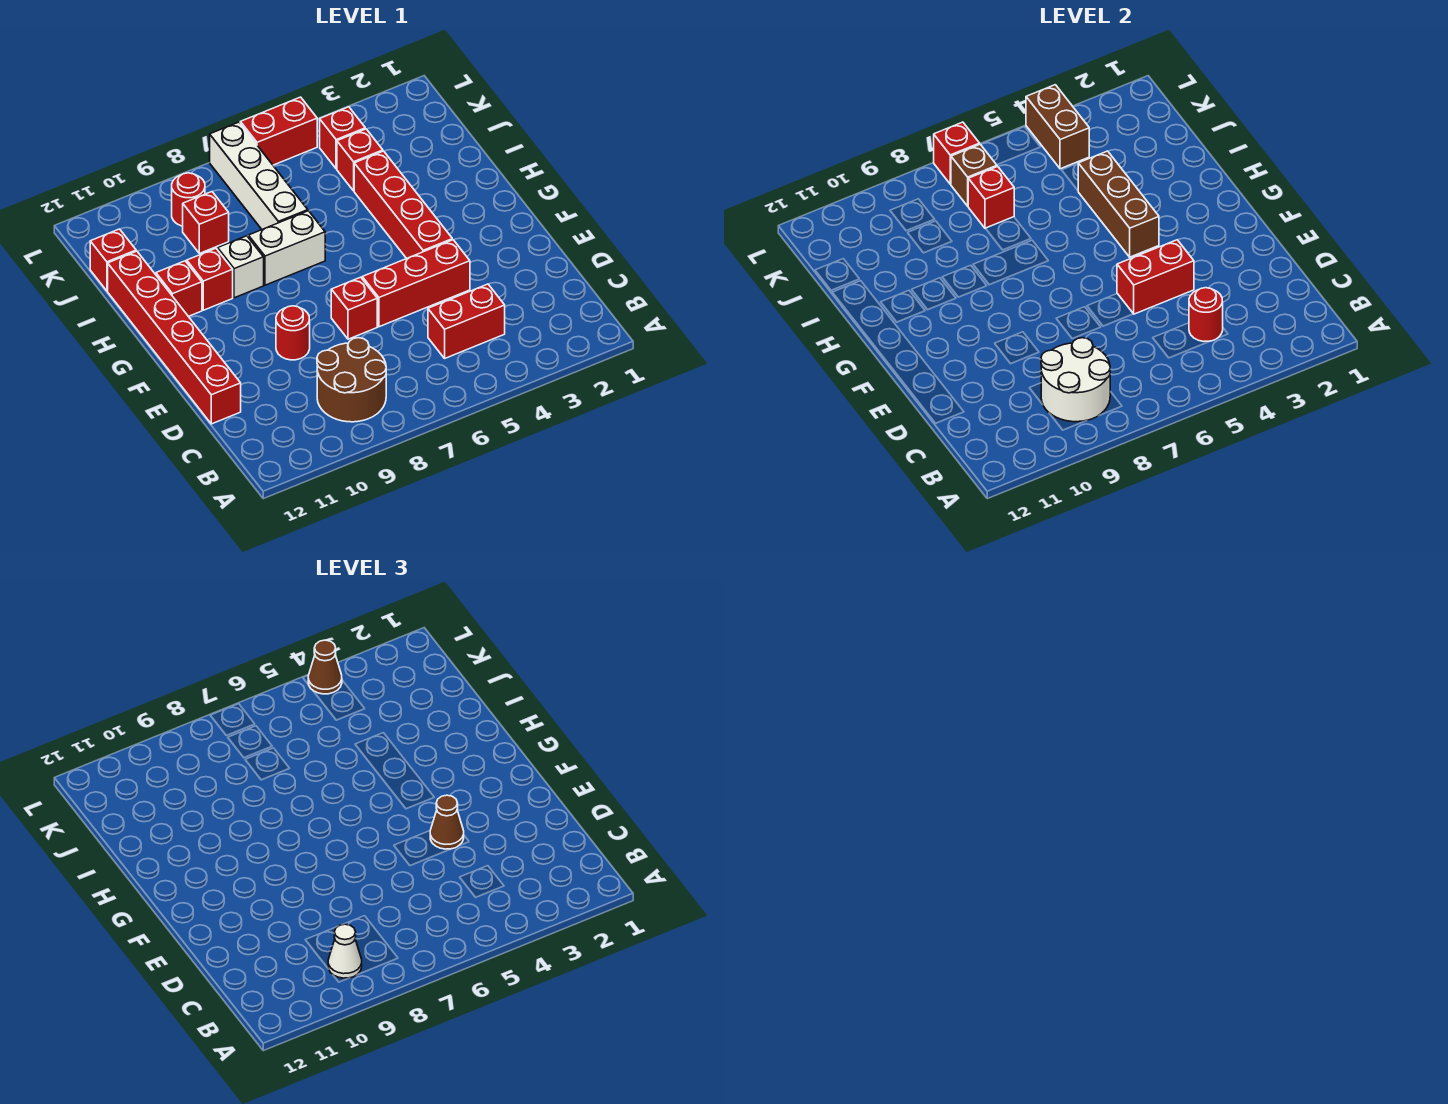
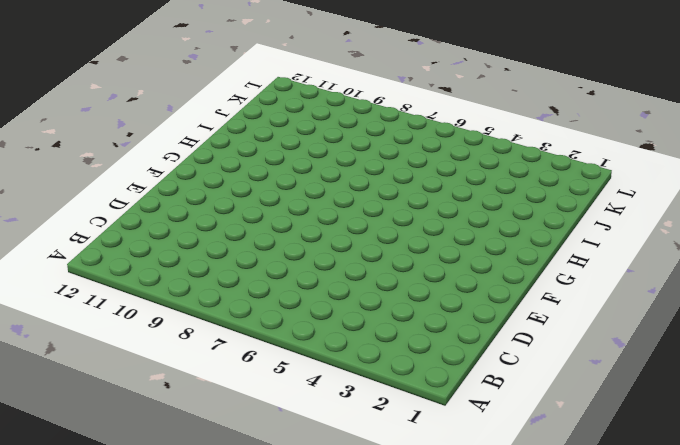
none -> brown round brick B8:C9 level 1
none -> red brick C4:C5 level 1
none -> red brick D12:I12 level 1

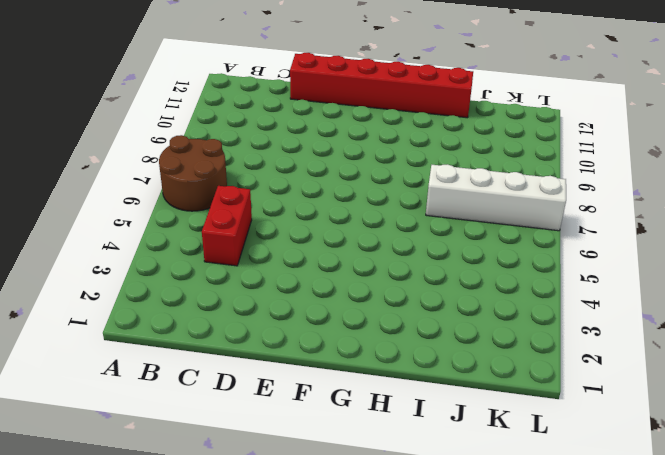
brown round brick A6:B7 level 1 -> brown round brick B8:C9 level 1
none -> red brick E4:E6 level 1
none -> red brick E7 level 1
none -> red round brick E9 level 1

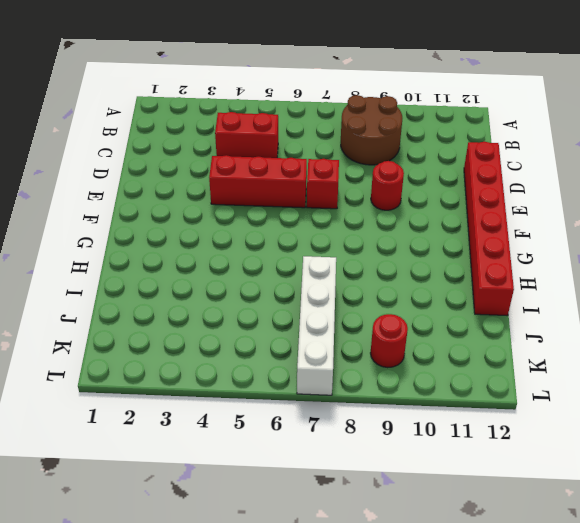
none -> red brick F4:I4 level 1
none -> white brick H7:H8 level 1
none -> white brick H9 level 1

